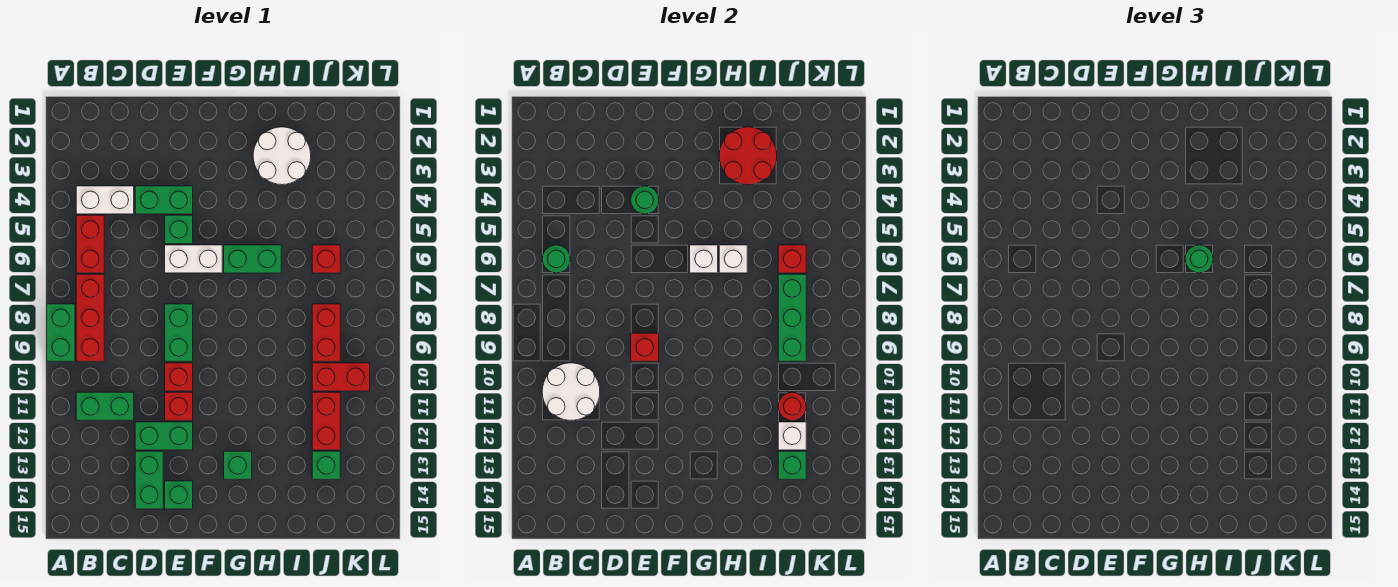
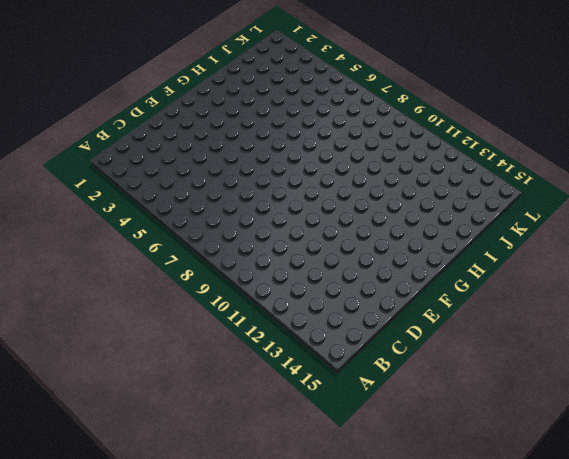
none -> green brick A8:A9 level 1
none -> white brick B4:C4 level 1
none -> red brick B5:B6 level 1
none -> red brick B7:B9 level 1

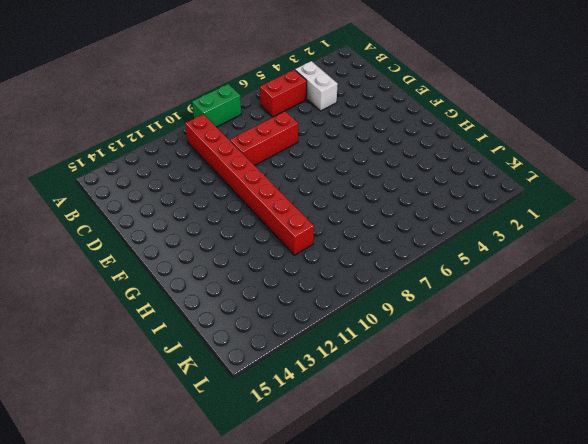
red brick B10:I10 level 1 -> red brick E10 level 1
red brick D7:D9 level 1 -> red brick B7:B9 level 1
none -> green brick B11:C11 level 1
none -> green brick D4:E4 level 1
none -> green brick D12:E12 level 1
none -> green brick D13:D14 level 1

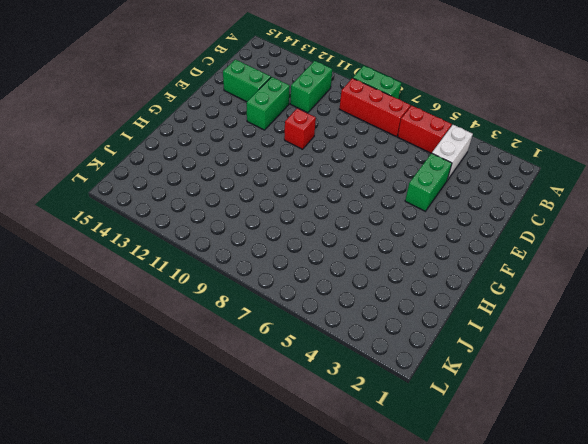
none -> green brick E5 level 1
none -> white brick E6:F6 level 1
none -> green brick E8:E9 level 1
none -> red brick E11 level 1

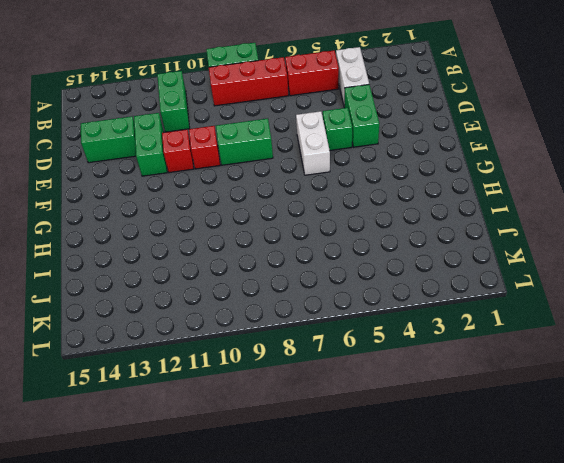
none -> green brick E14 level 1
none -> green brick G6:H6 level 1
none -> green brick G13 level 1
none -> white round brick H2:I3 level 1

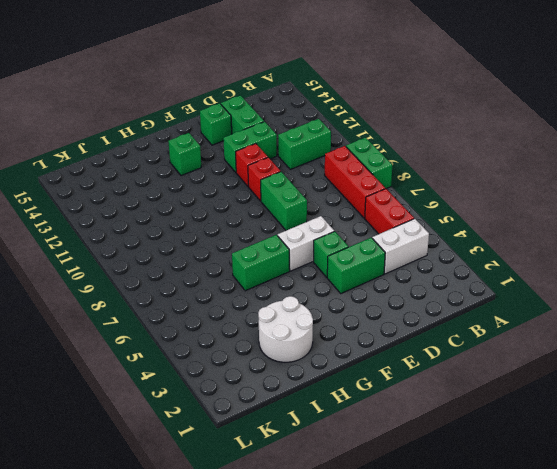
none -> red brick J6 level 1
none -> red brick J8:J9 level 1
none -> red brick J10:K10 level 1
none -> red brick J11:J12 level 1

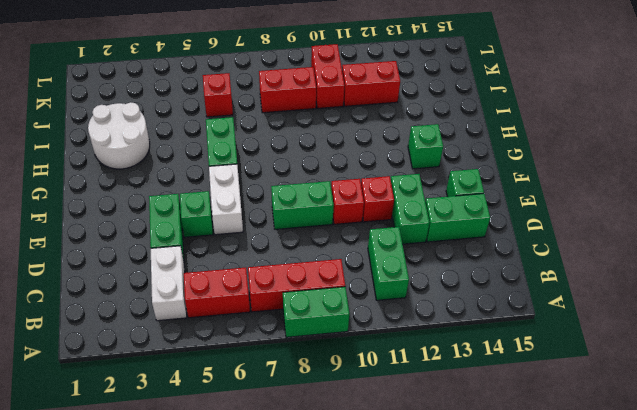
none -> green brick J13 level 1
none -> green round brick B6 level 2
none -> white round brick B10:C11 level 2
none -> green round brick E4 level 2

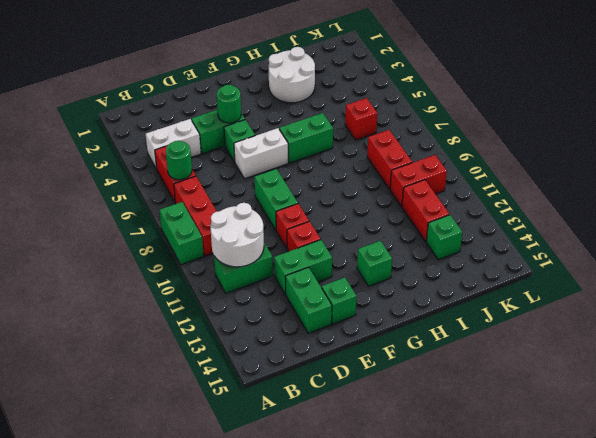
none -> red brick E9 level 2
none -> white brick G6 level 2
none -> red round brick H2:I3 level 2
none -> white brick H6 level 2

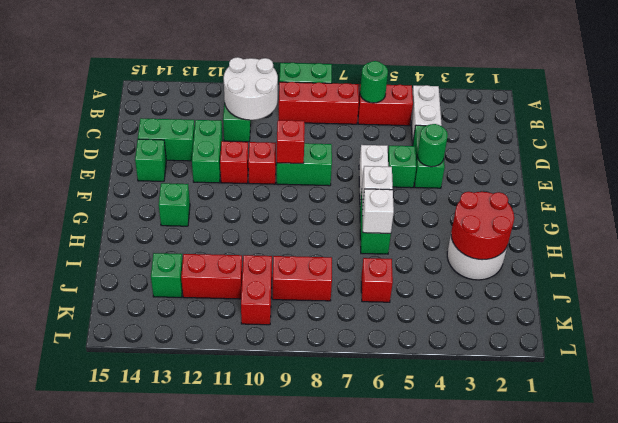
none -> red brick J6 level 2
none -> green brick J7:J9 level 2
none -> red round brick J11 level 2
none -> white brick J12 level 2

